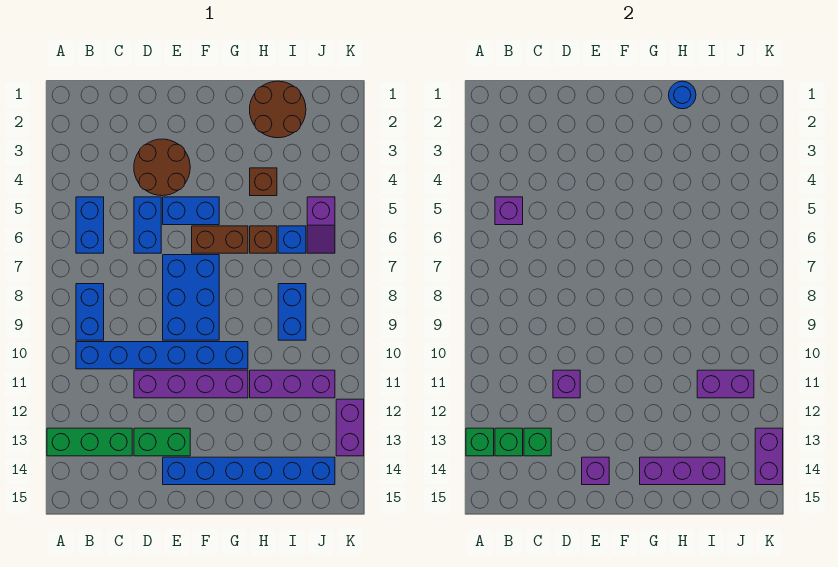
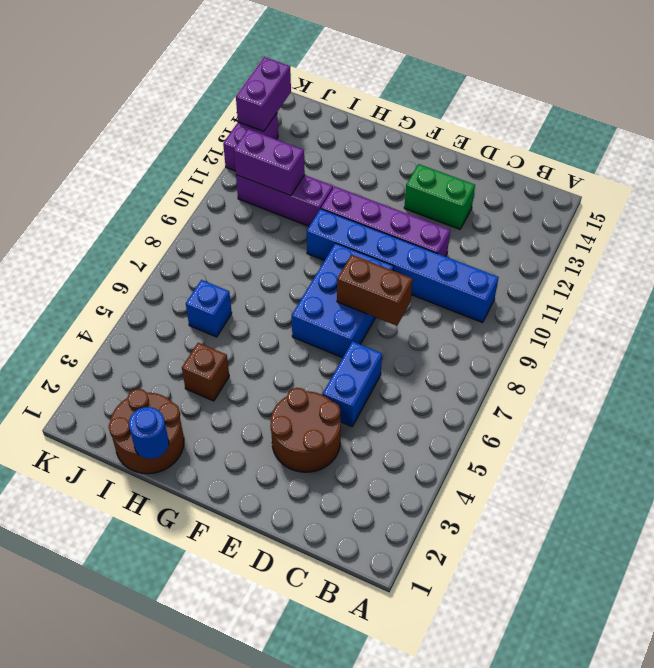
brown brick D8:E8 level 2 -> brown brick F6:G6 level 1
none -> green brick A13:C13 level 1
none -> blue brick B5:B6 level 1
none -> blue brick B8:B9 level 1
none -> blue brick E5:F5 level 1

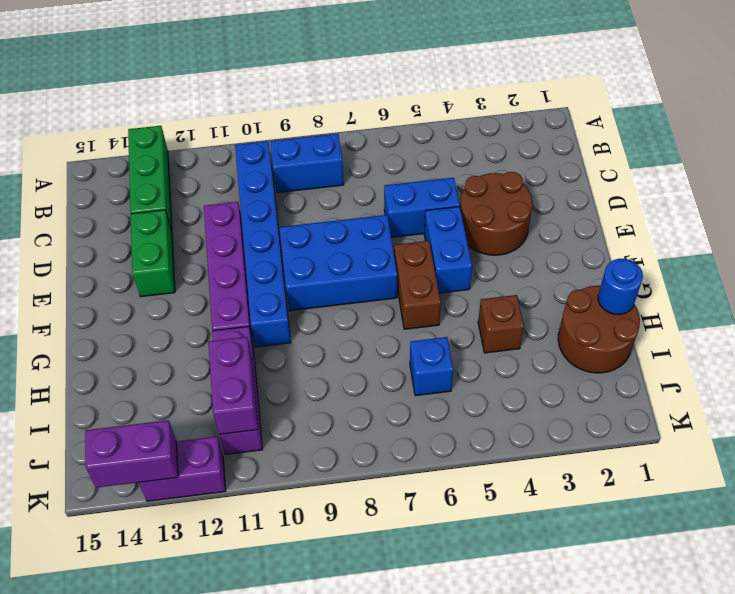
none -> blue brick B5:B6 level 1
none -> blue brick E14:J14 level 1
none -> brown brick H6 level 1
none -> blue brick I8:I9 level 1

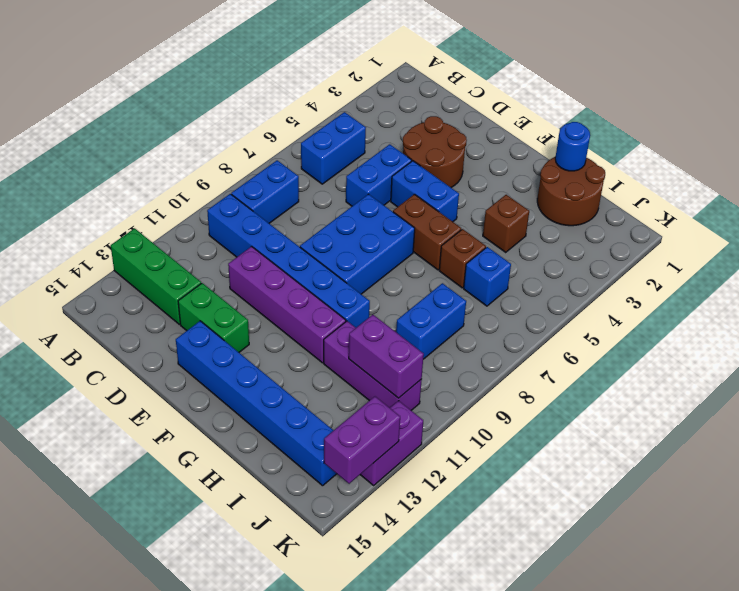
none -> purple slope J5:J6 level 1 top 5
none -> green brick A13 level 2
none -> purple brick B5 level 2
none -> green brick B13 level 2

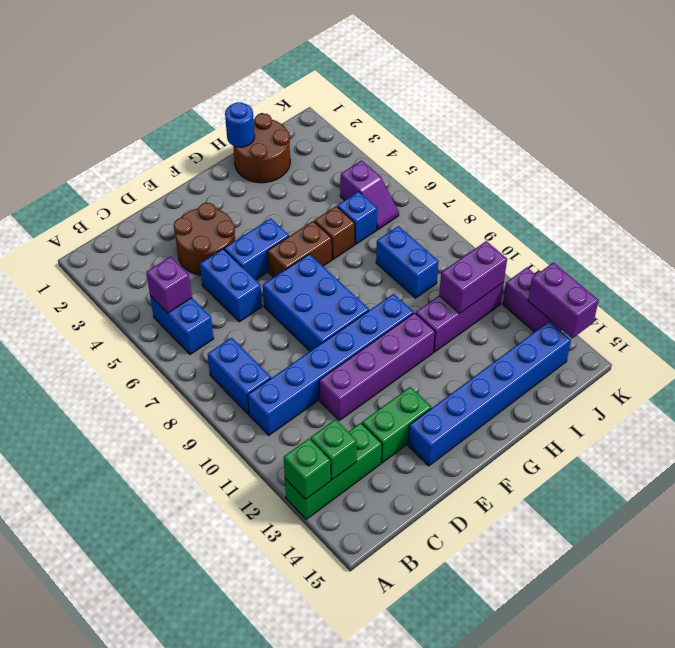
none -> brown brick H4 level 1
none -> green brick C13 level 2
none -> purple brick D11 level 2
none -> purple brick E14 level 2

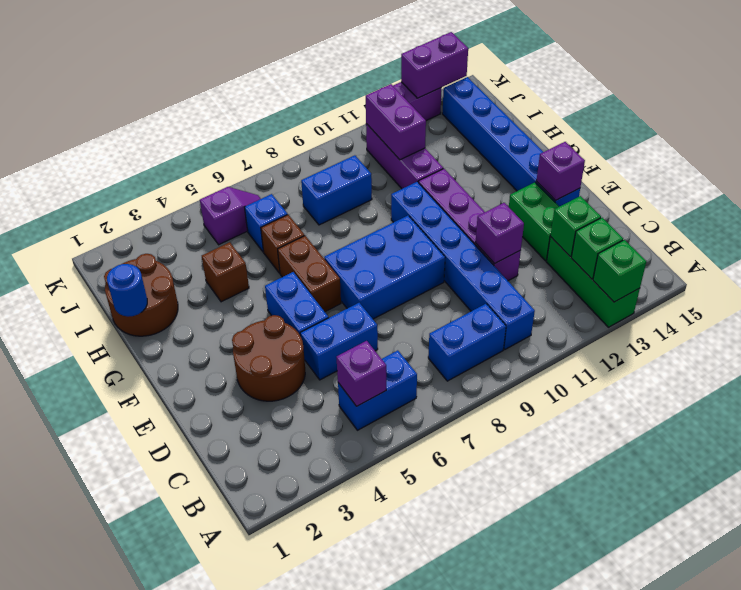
none -> purple brick G14:I14 level 2

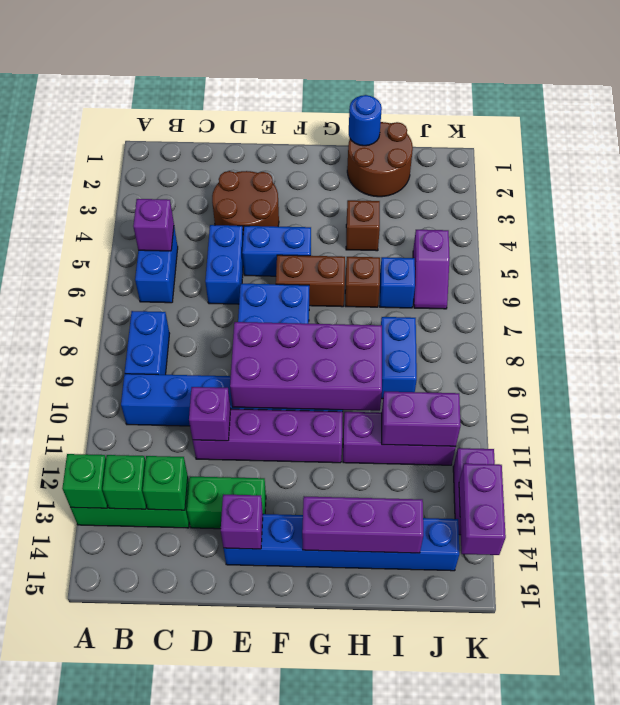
purple brick E9:H10 level 2 -> none

